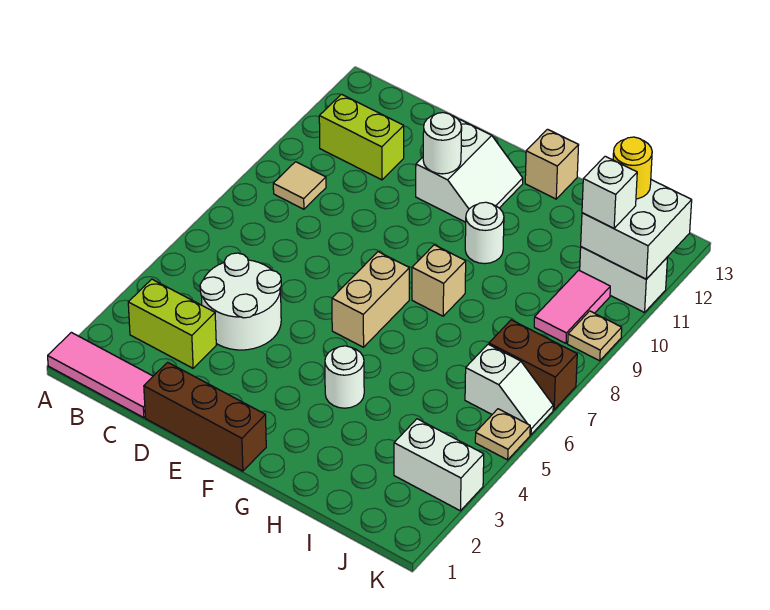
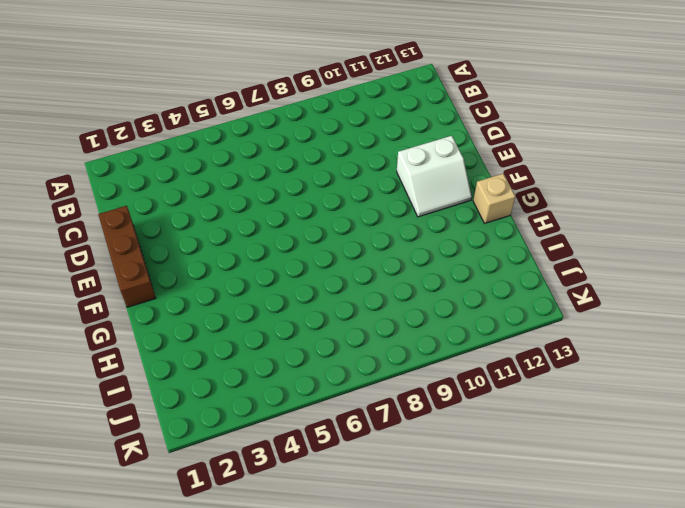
none -> pink tile A1:C1 level 1
none -> lime brick B3:C3 level 1
none -> tan tile B9 level 1

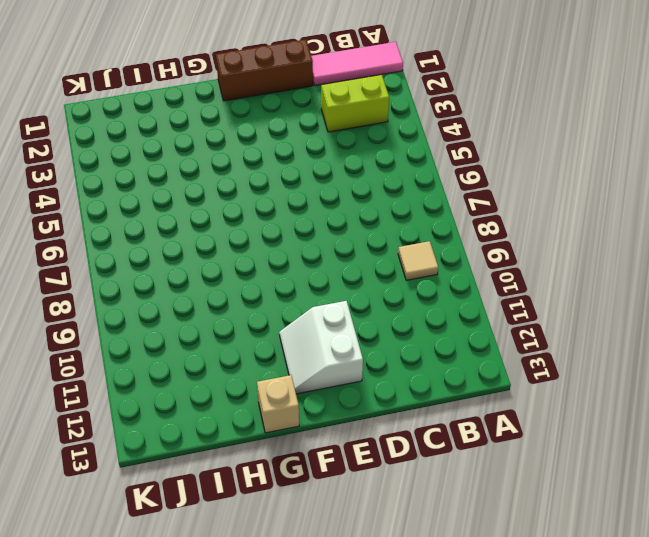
none -> lime brick B11:C11 level 1
none -> white round brick C4:D5 level 1
none -> tan brick F6:F7 level 1

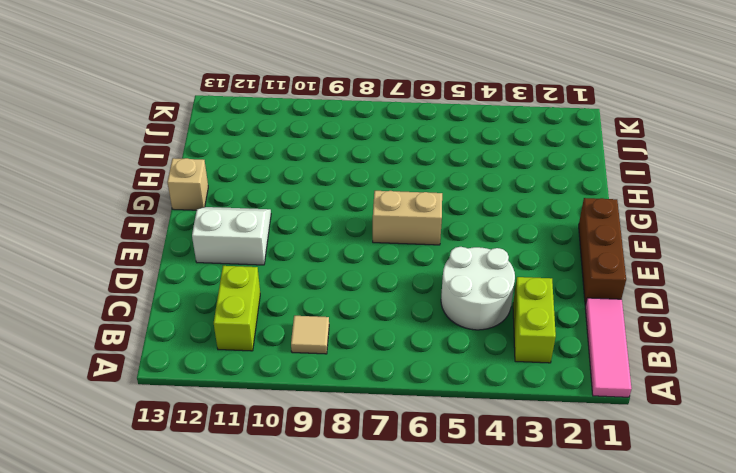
none -> white round brick G4 level 1
none -> tan brick G8 level 1
none -> white round brick G10 level 1

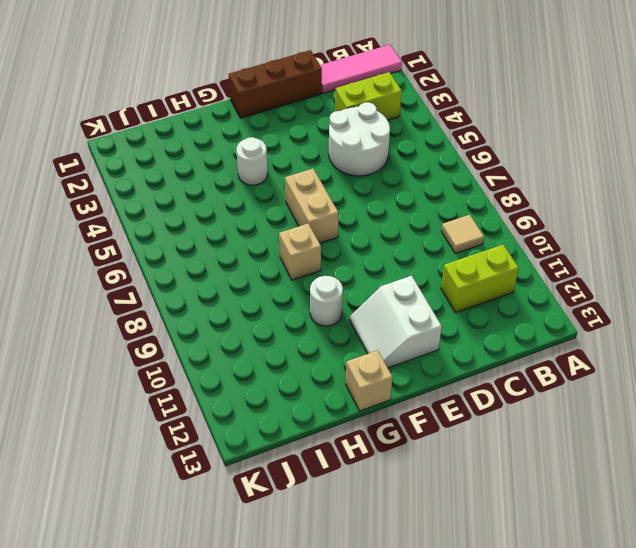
none -> white brick J3:K3 level 1
none -> white slope J6:K6 level 1 top J
none -> brown brick J7:K7 level 1

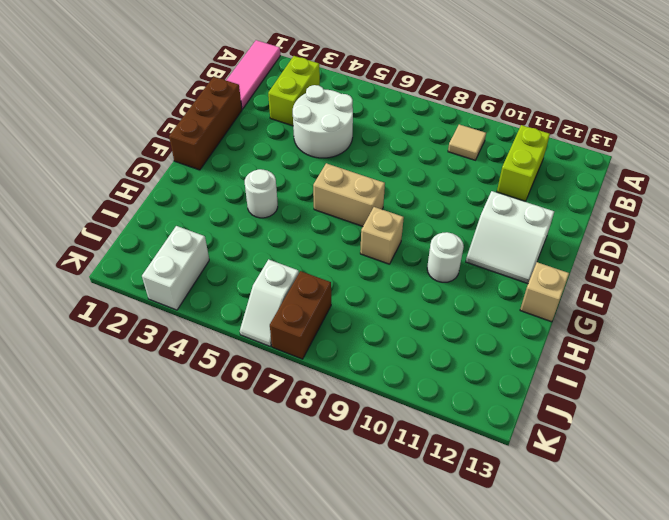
none -> pink tile J9:J10 level 1
none -> white brick J11:K11 level 1
none -> tan plate K5 level 1

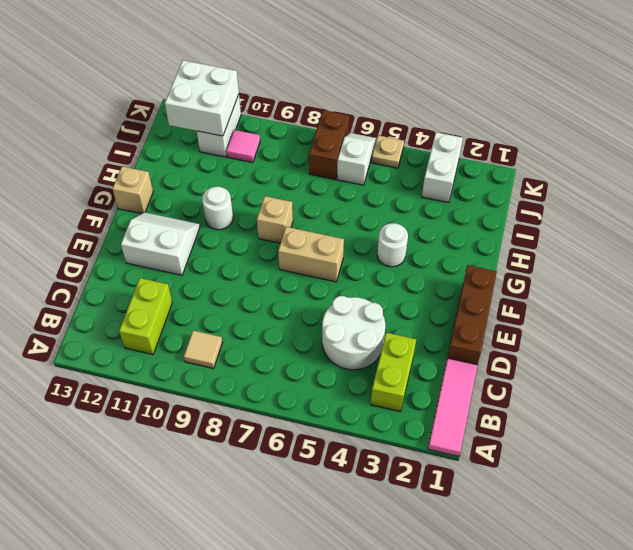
pink tile J10 level 1 -> pink tile J9:J10 level 1
none -> tan plate K9 level 1
none -> white round brick E11 level 2
none -> white brick J11 level 3

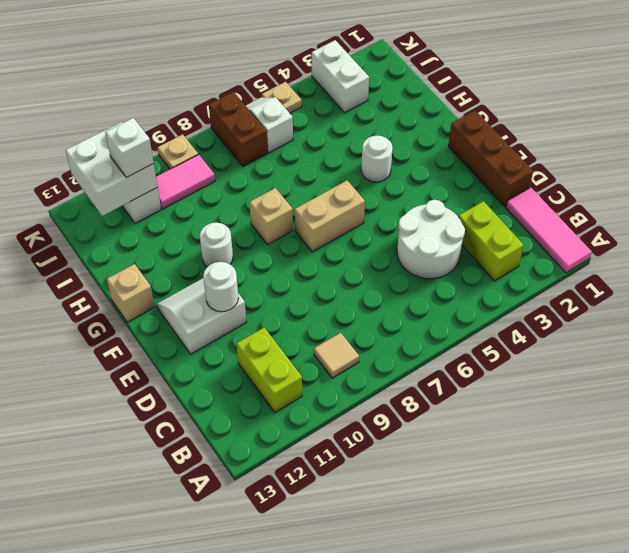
none -> yellow round brick J12 level 3

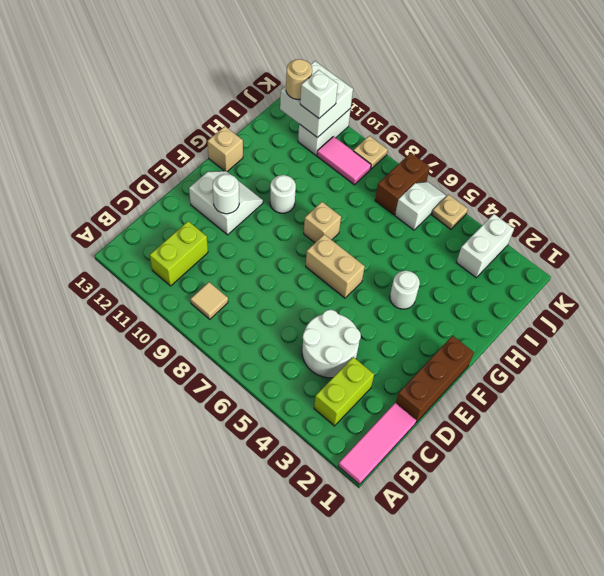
tan round brick J12 level 3 -> yellow round brick J12 level 3

